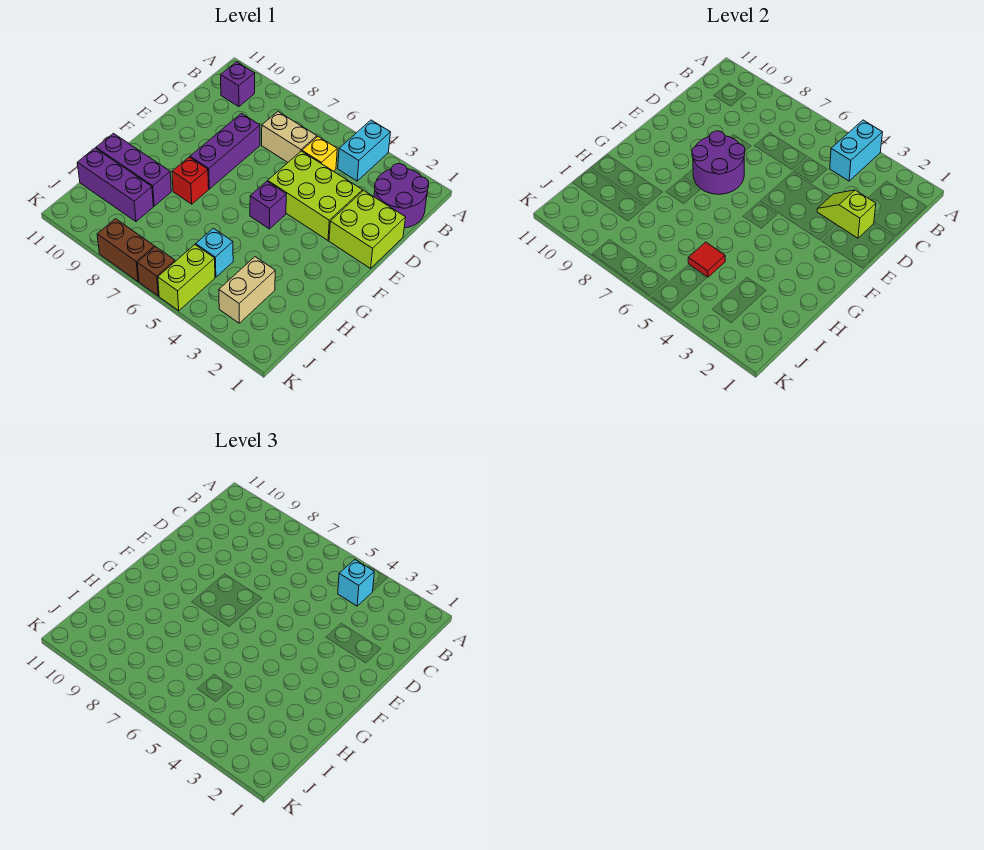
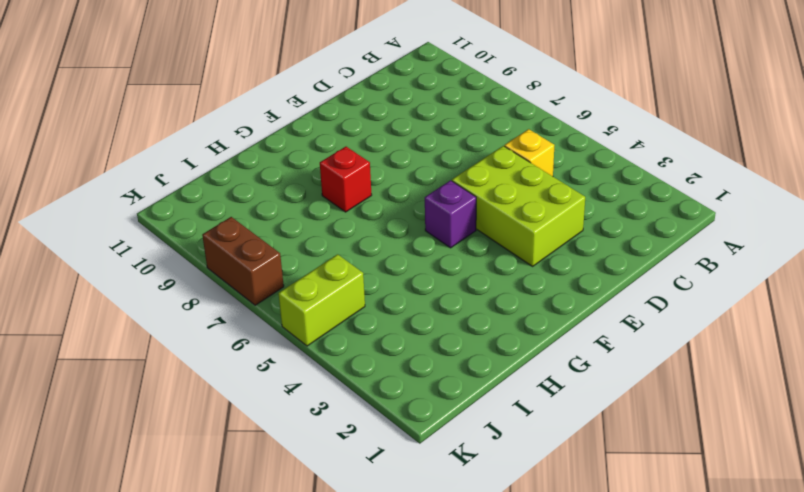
none -> cyan brick A4:B4 level 1
none -> purple round brick B1:C2 level 1
none -> purple brick B10 level 1

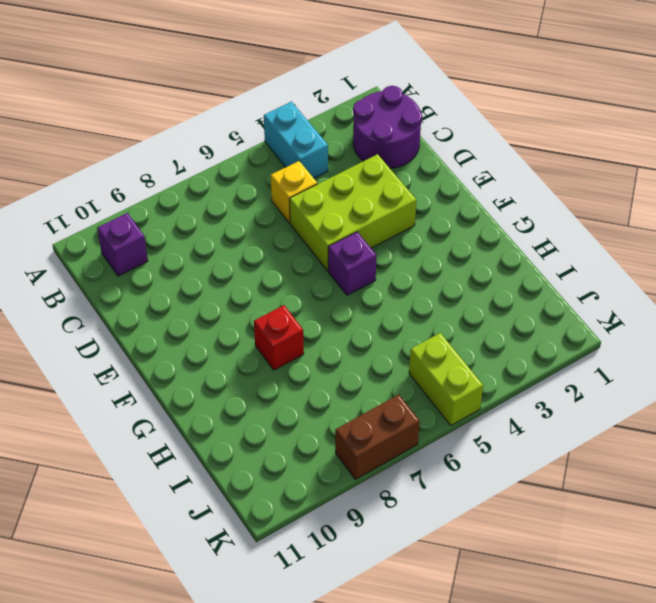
none -> tan brick C6:C7 level 1
none -> lime brick D1:E2 level 1
none -> purple brick D8:F8 level 1

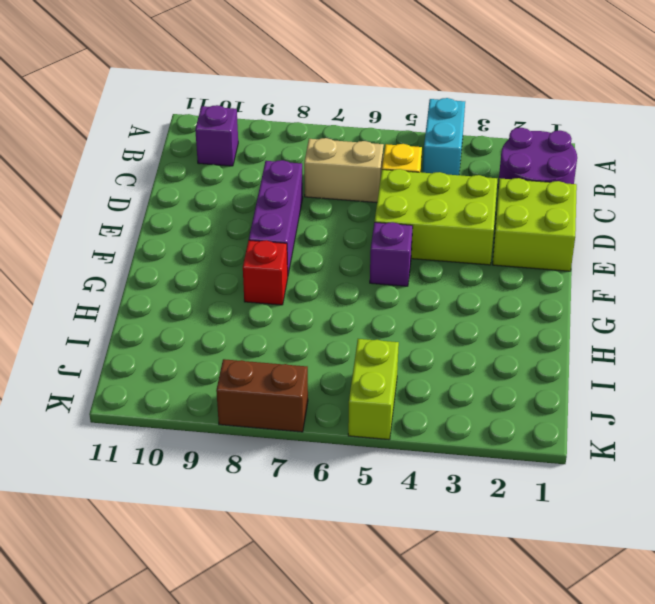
none -> purple brick H9:H11 level 1
none -> tan brick I3:J3 level 1
none -> cyan brick I5 level 1

